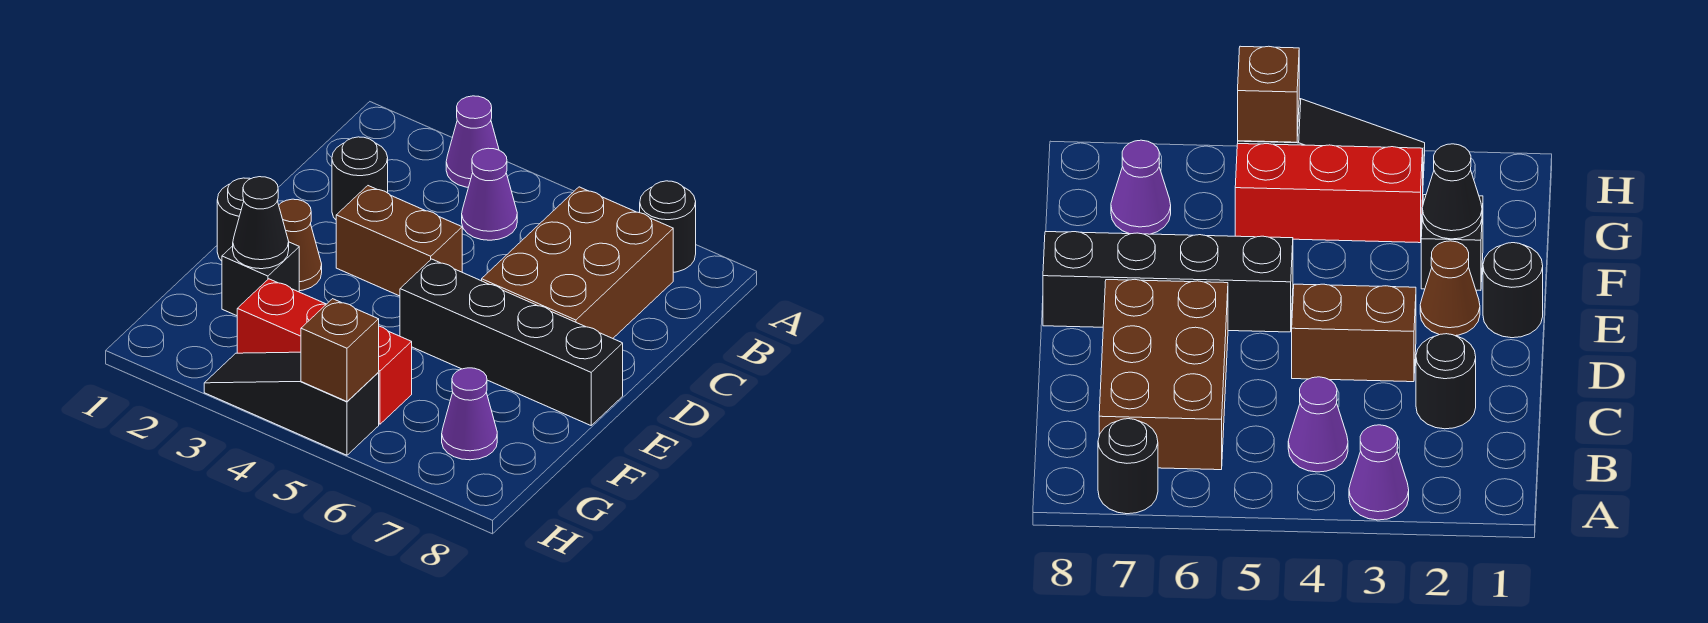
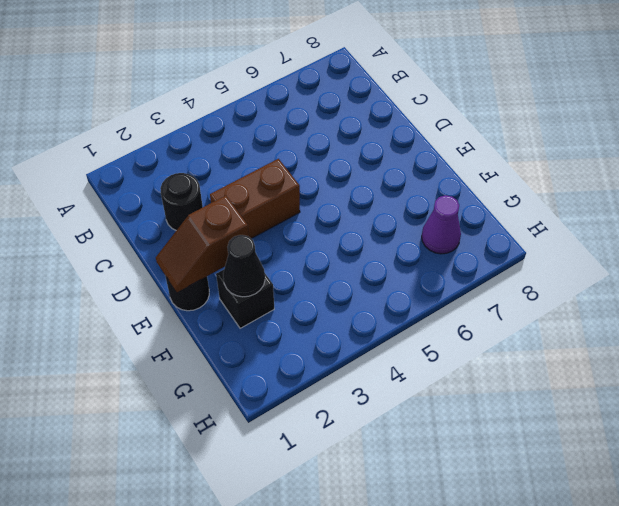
brown slope E1:E2 level 2 top 2 -> none
none -> purple cone A3 level 1
none -> black round brick A7 level 1
none -> purple cone B4 level 1

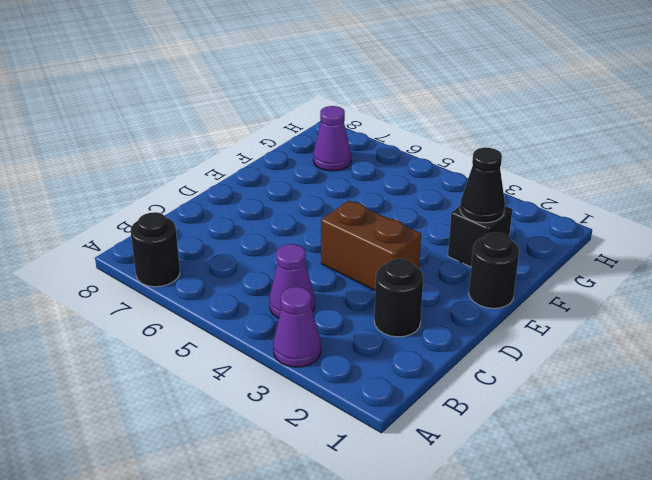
none -> brown brick B6:D7 level 1
none -> brown cone E2 level 1
none -> black brick E5:E8 level 1

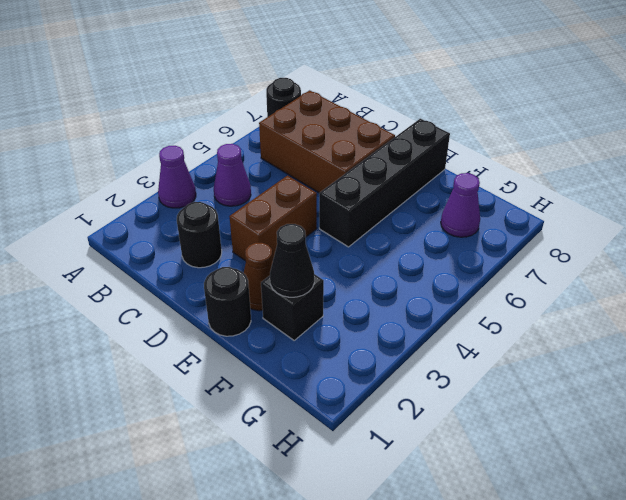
none -> red brick G3:G5 level 1
none -> black slope H3:H5 level 1 top 5
none -> brown brick H5 level 2

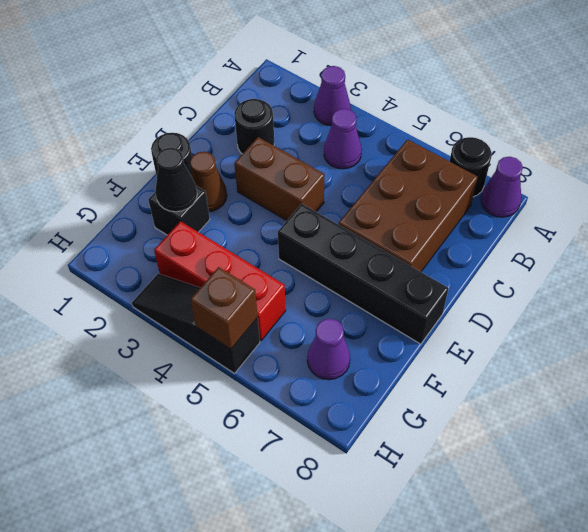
purple cone A8 level 1 -> none

